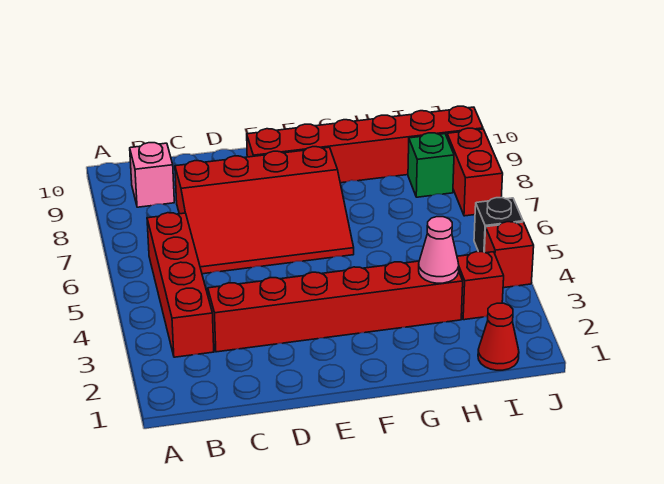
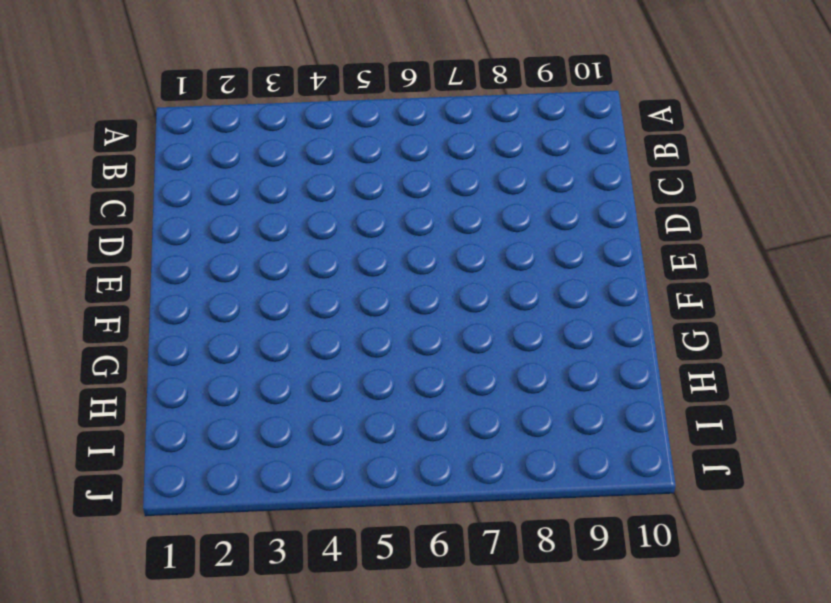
none -> red brick B3:B6 level 1
none -> pink brick B9 level 1
none -> red brick C3:H3 level 1

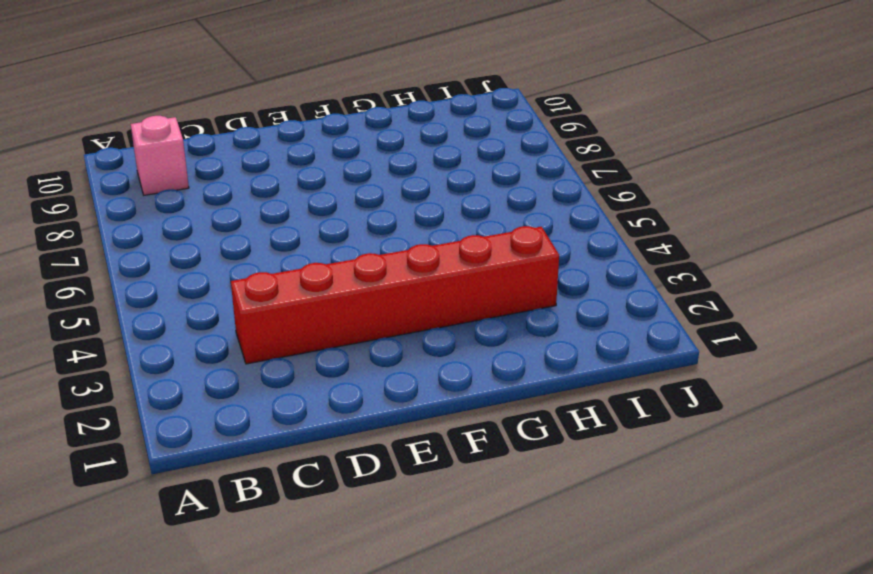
none -> red brick B3:B6 level 1
none -> red slope C6:F8 level 1 top 8
none -> red brick E9:J9 level 1

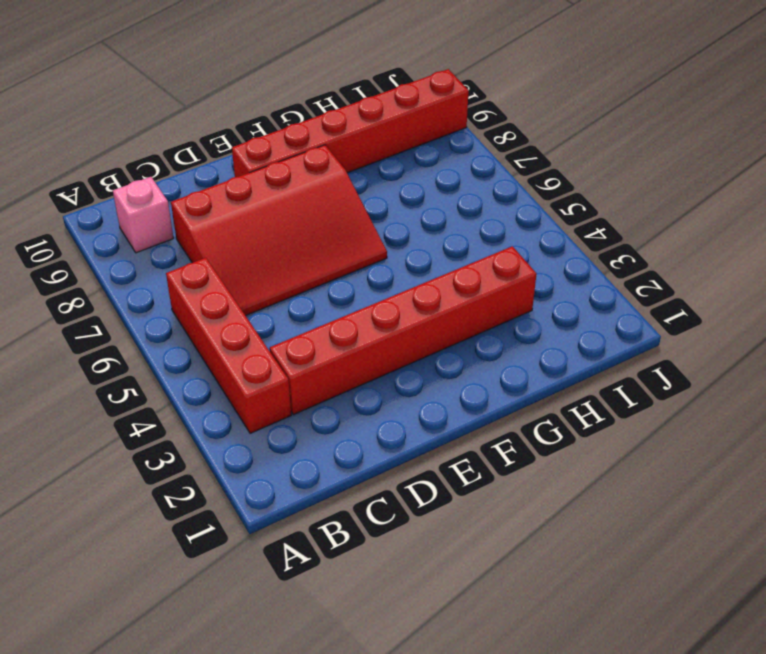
none -> red cone I1 level 1
none -> red brick I3 level 1
none -> green brick I8 level 1

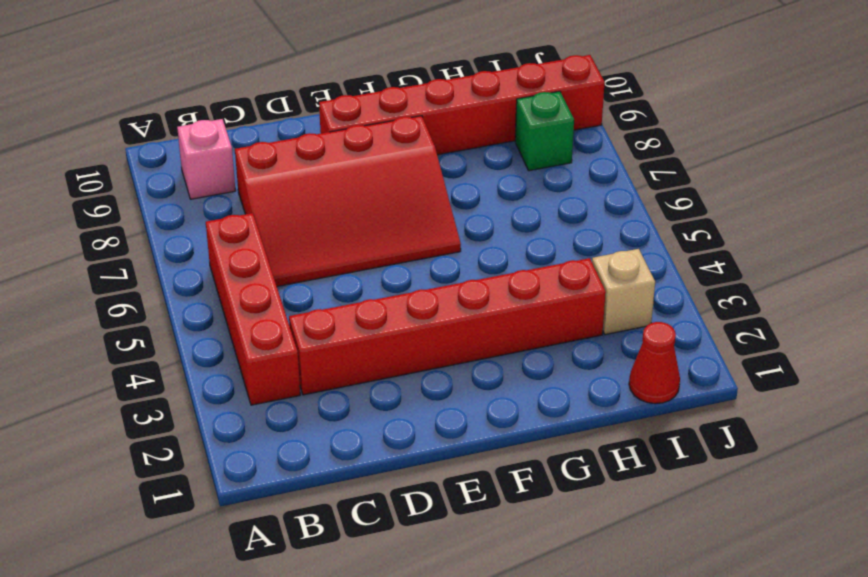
tan brick I3 level 1 -> red brick I3 level 1
none -> red brick J4 level 1
none -> black brick J5 level 1
none -> red brick J7:J8 level 1

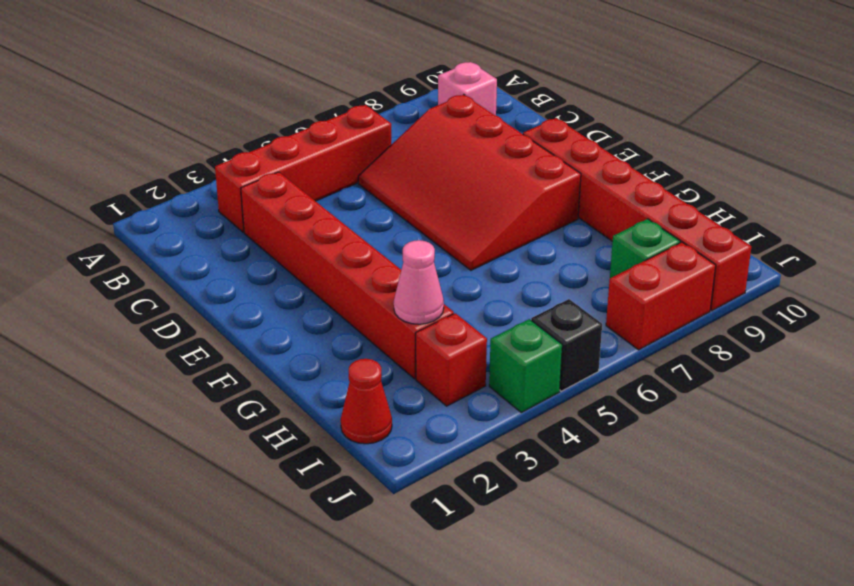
green brick J4 level 1 -> red brick J4 level 1

